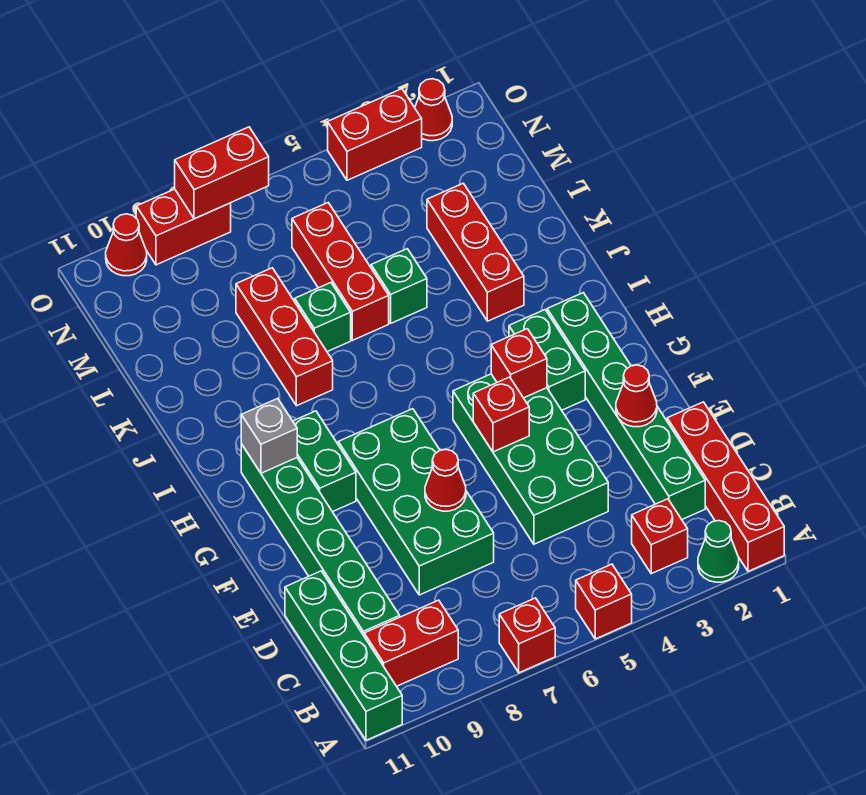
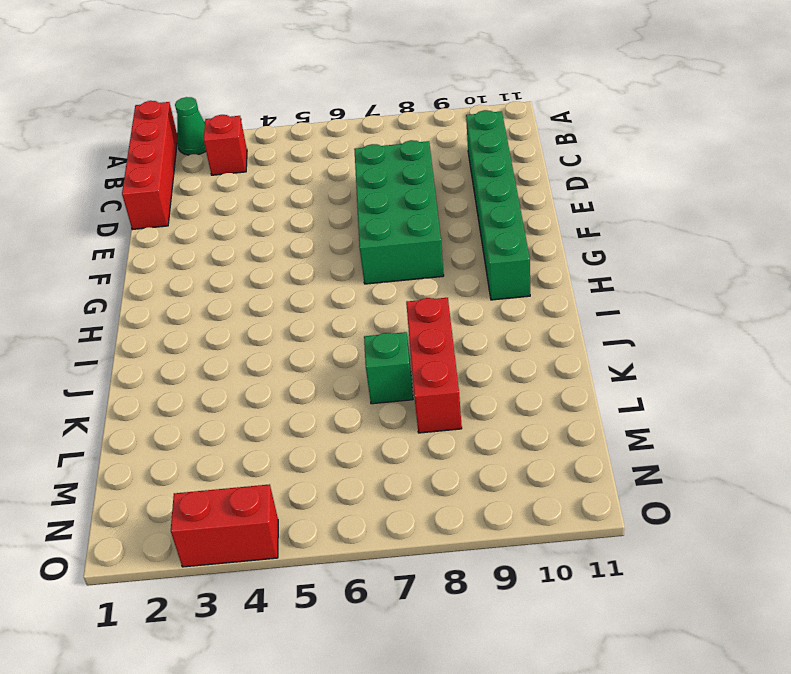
none -> red brick A5 level 1
none -> red brick A7 level 1
none -> green brick A11:D11 level 1

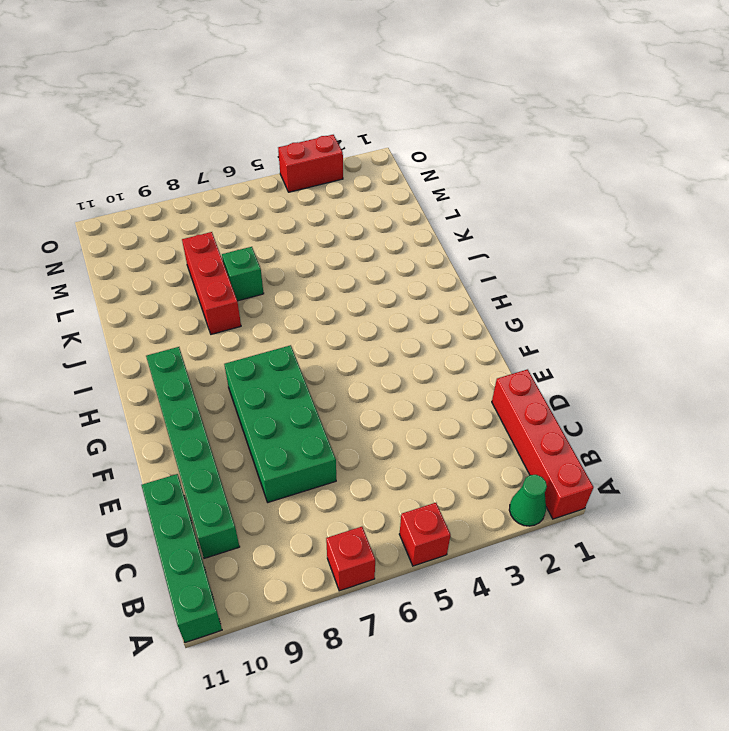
none -> red brick B3 level 1
none -> red brick B9:B10 level 1
none -> green brick C2:H2 level 1

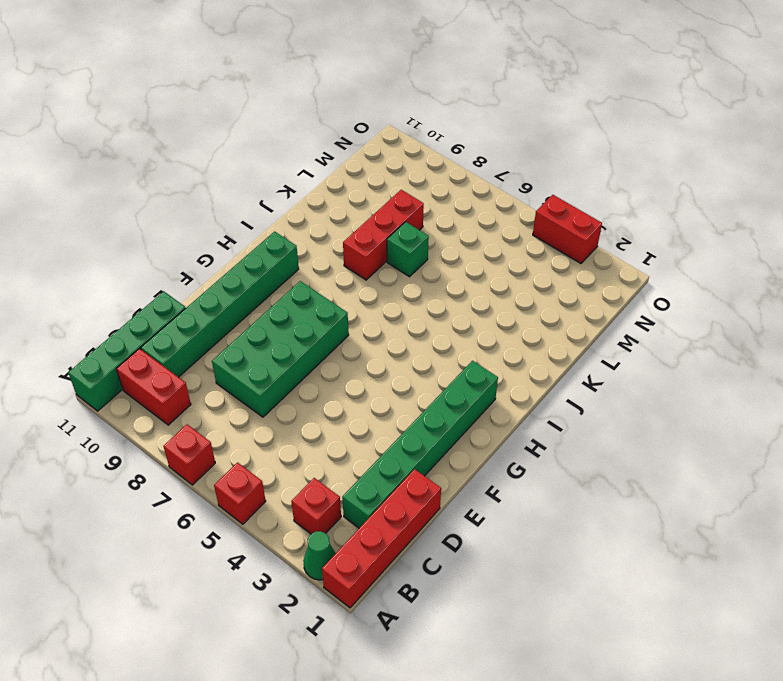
none -> green brick D4:G5 level 1
none -> green brick G3:H3 level 1
none -> green brick G9:H9 level 1

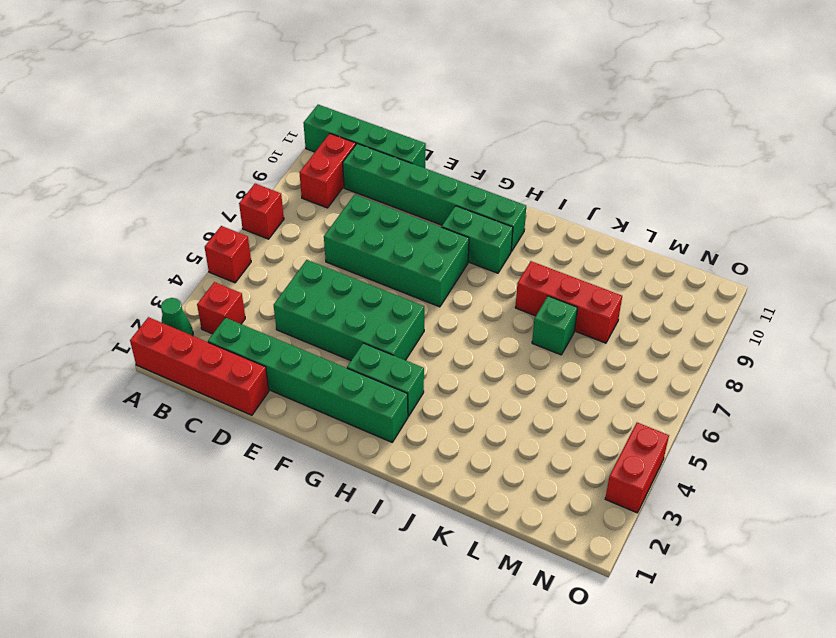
none -> red brick J3:L3 level 1
none -> green brick K5 level 1
none -> red brick K6:M6 level 1

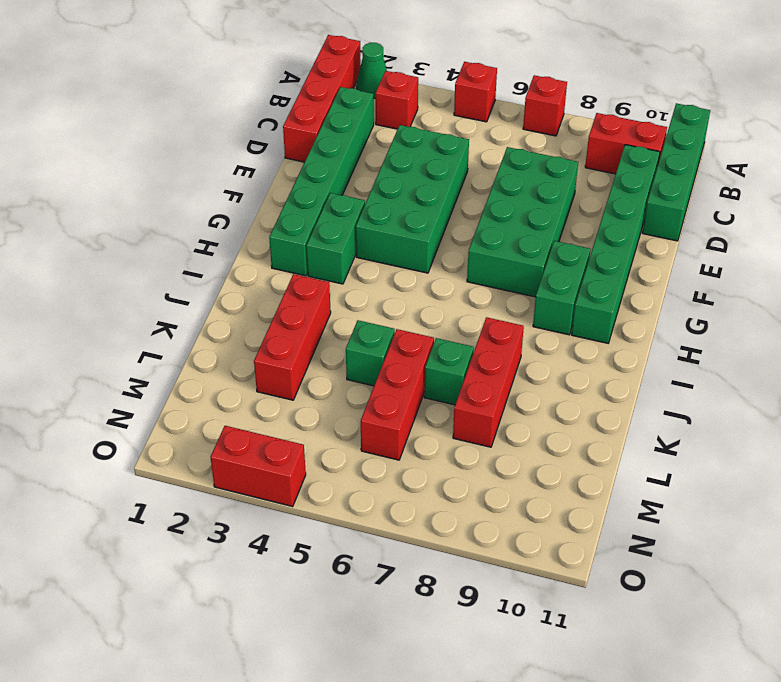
none -> red cone O2 level 1
none -> red brick O8:O9 level 1
none -> red cone O10 level 1

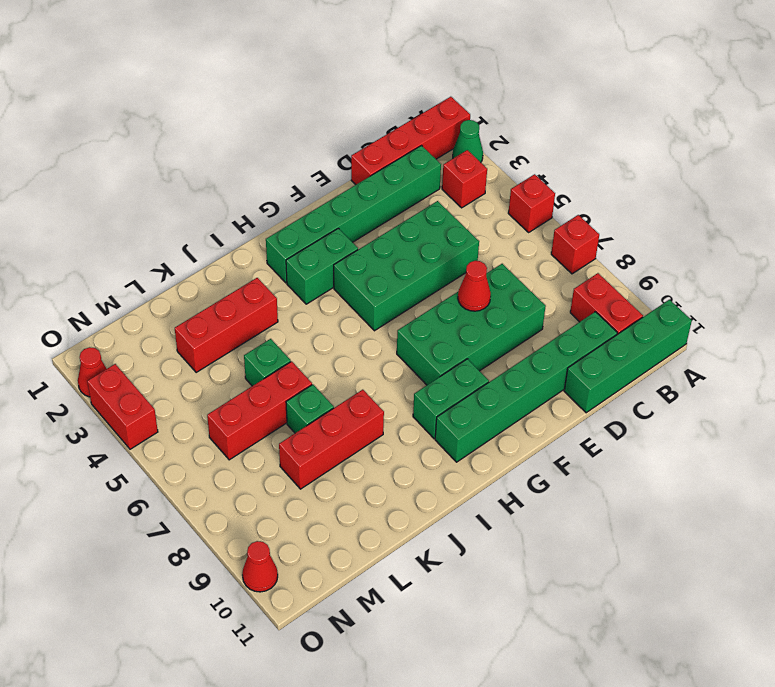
none -> red brick O8:O9 level 1
none -> red cone E2 level 2
none -> red brick F5 level 2

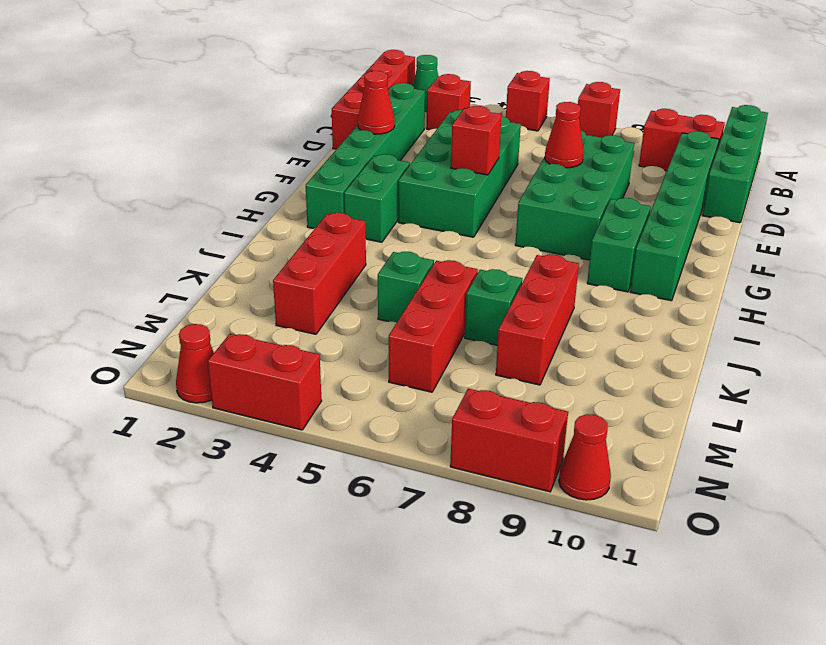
none -> red brick G4 level 2
none -> grey brick H10 level 2
none -> red brick O7:O8 level 2

